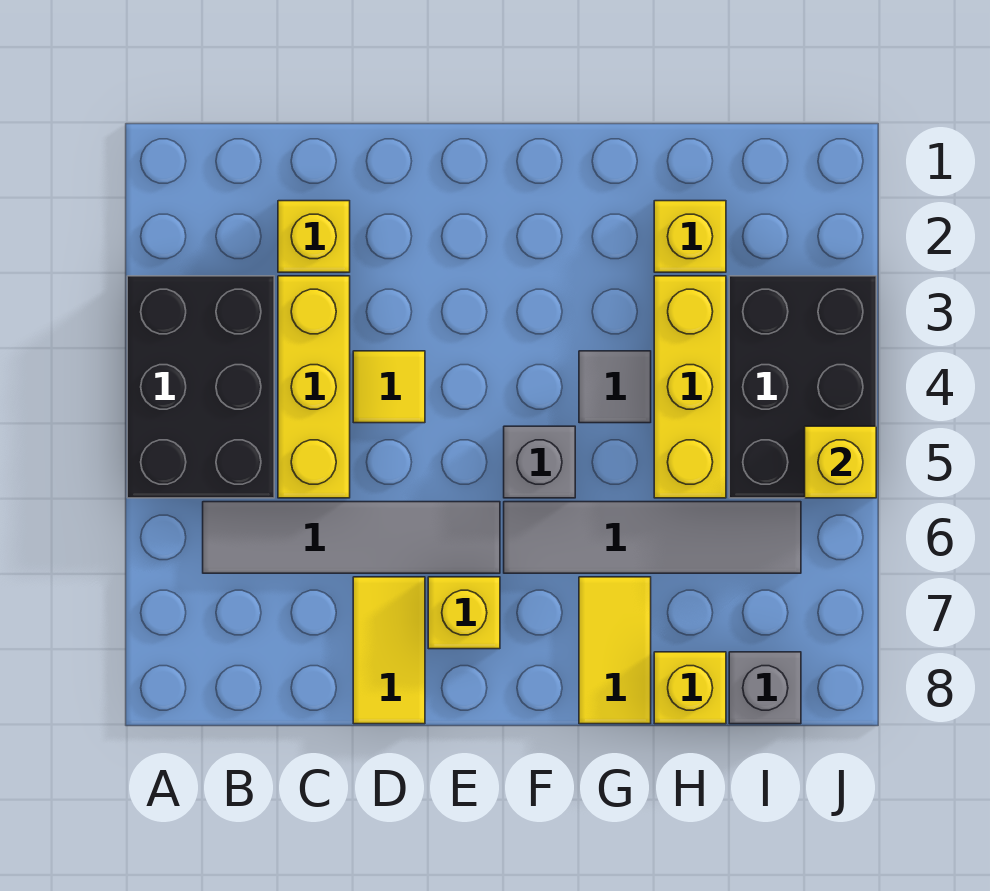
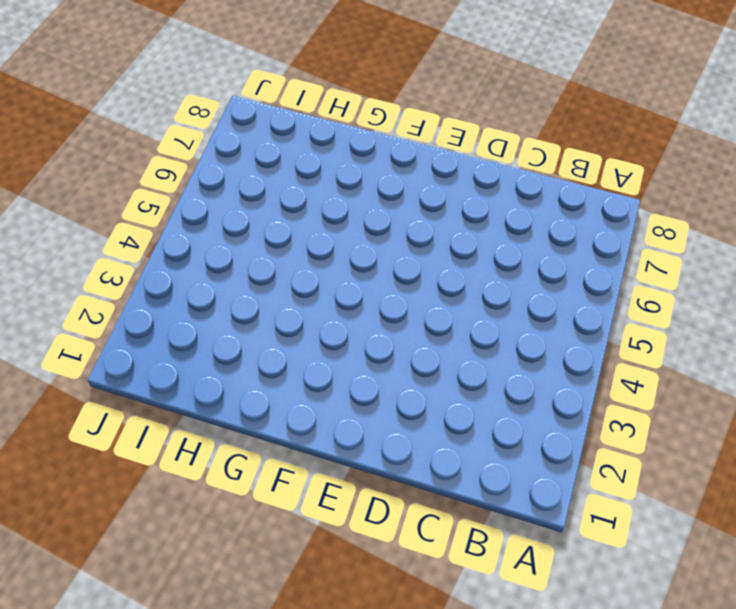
none -> black brick A3:B5 level 1
none -> grey tile B6:E6 level 1
none -> yellow brick C2 level 1

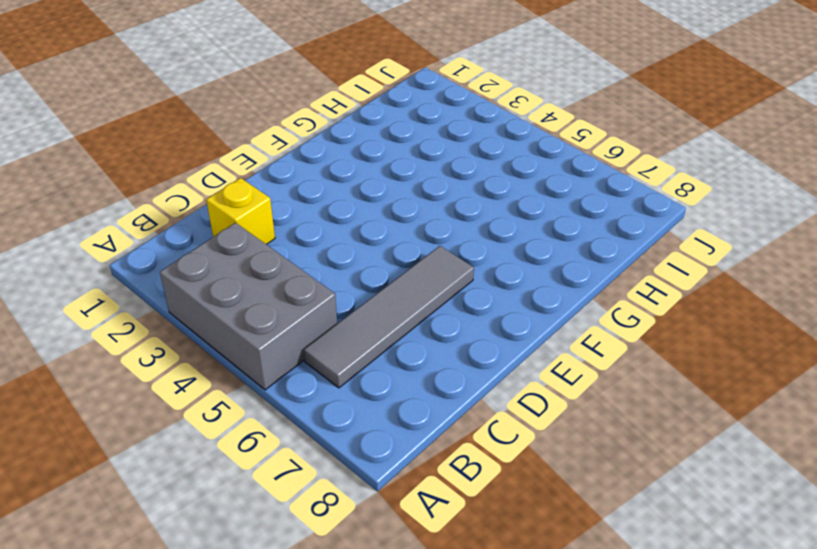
grey brick A3:B5 level 1 -> black brick A3:B5 level 1
none -> yellow brick C3:C5 level 1
none -> yellow tile D4 level 1
none -> yellow tile D7:D8 level 1

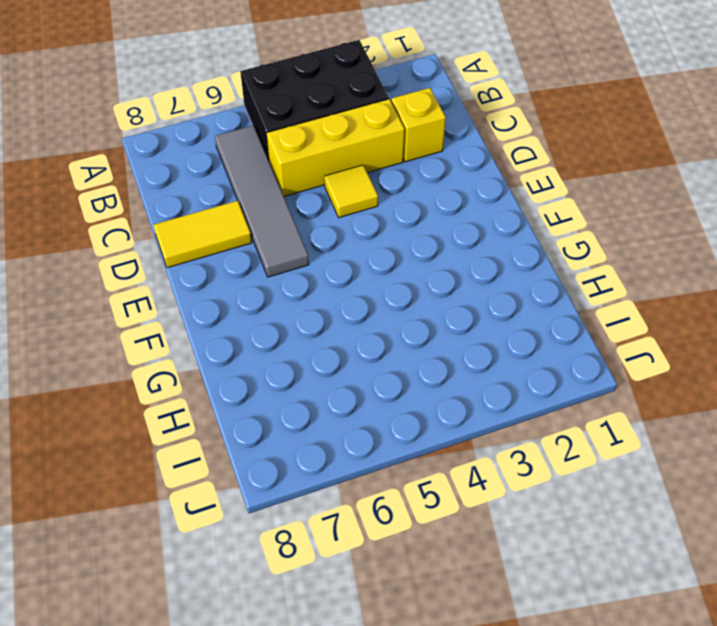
none -> yellow brick E7 level 1
none -> grey brick F5 level 1
none -> grey tile F6:I6 level 1

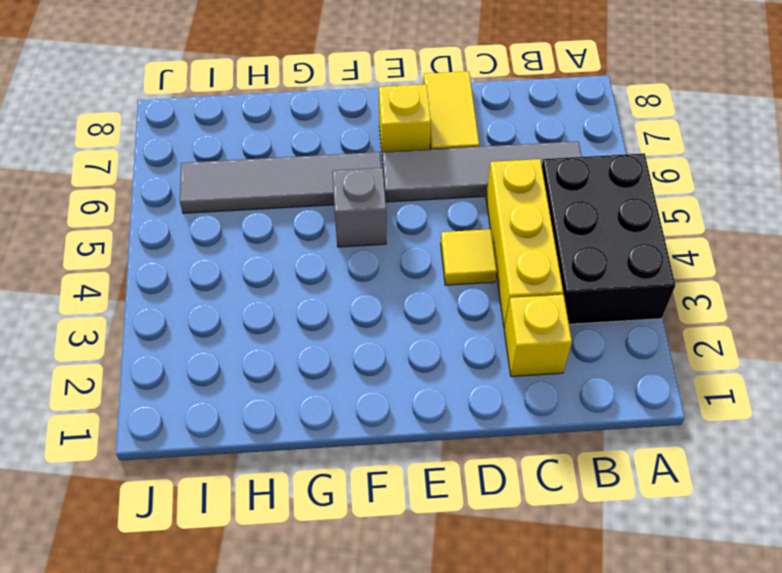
none -> grey tile G4 level 1
none -> yellow tile G7:G8 level 1
none -> yellow brick H2 level 1

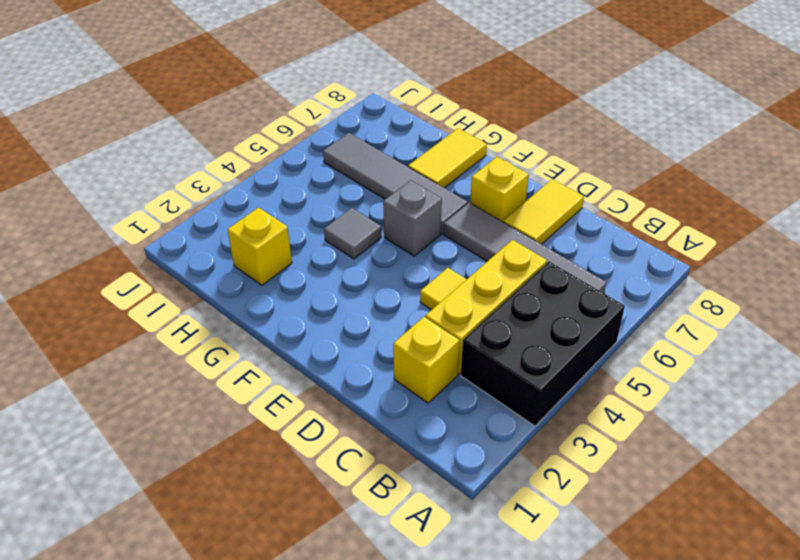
none -> yellow brick H3:H5 level 1
none -> yellow brick H8 level 1
none -> black brick I3:J5 level 1

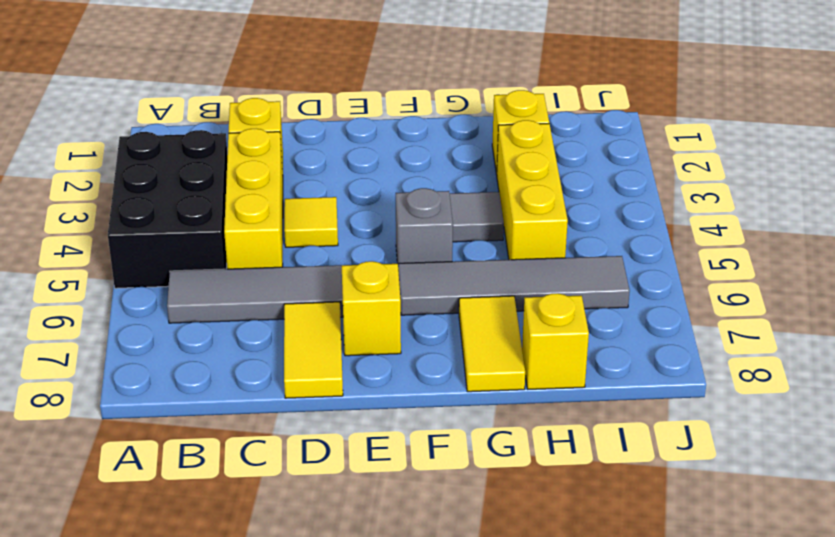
none -> black brick I3:J5 level 1
none -> grey brick I8 level 1
none -> yellow brick J5 level 2

